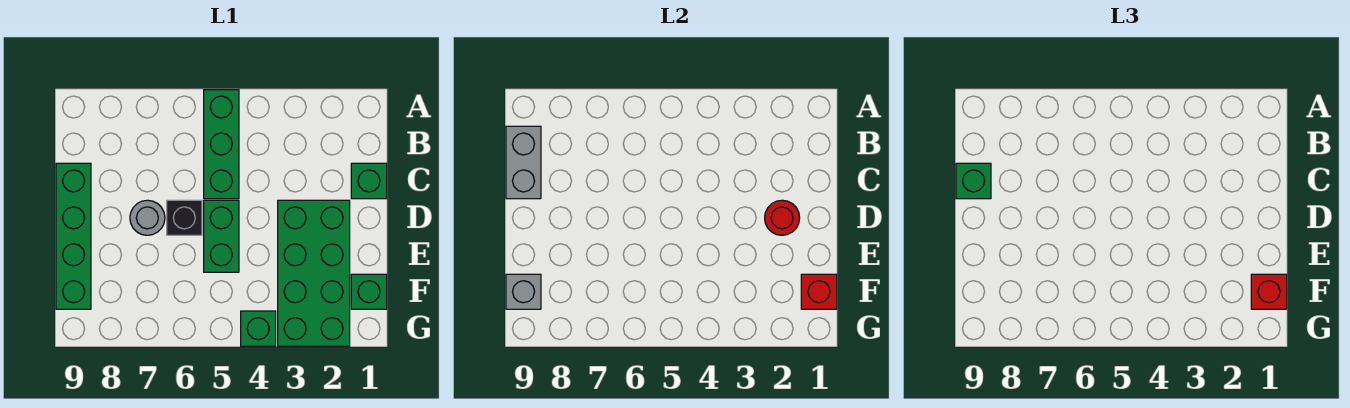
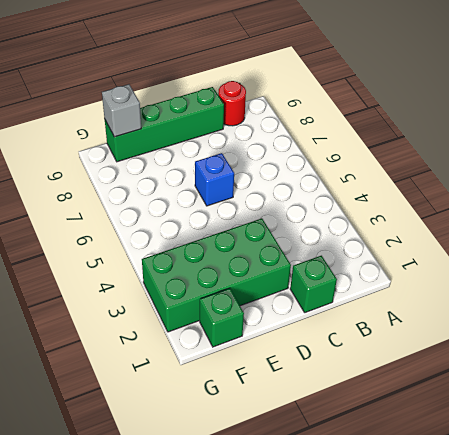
red round brick B9 level 1 -> red round brick D2 level 2
blue brick D6 level 1 -> black brick D6 level 1
none -> green brick A5:C5 level 1
none -> green brick D5:E5 level 1
none -> grey round brick D7 level 1

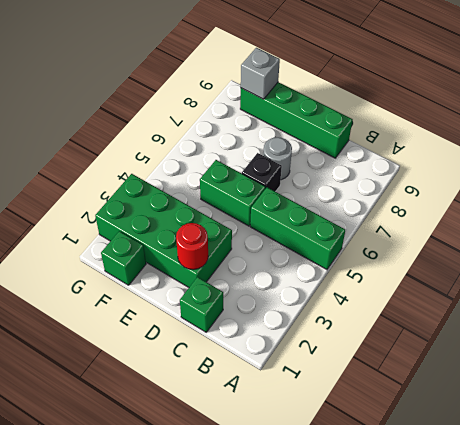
none -> green brick G4 level 1
none -> grey brick B9:C9 level 2
none -> red brick F1 level 2

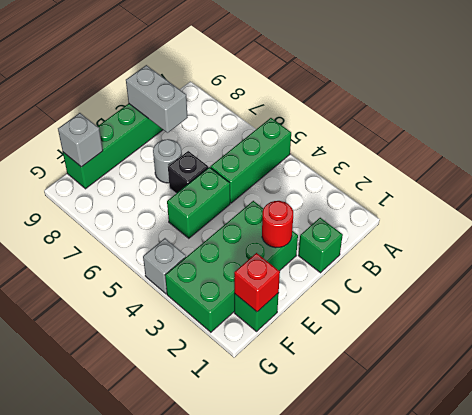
grey brick C8:C9 level 2 -> grey brick B9:C9 level 2
grey brick G4 level 1 -> green brick G4 level 1
none -> green brick C9 level 3
none -> red brick F1 level 3

